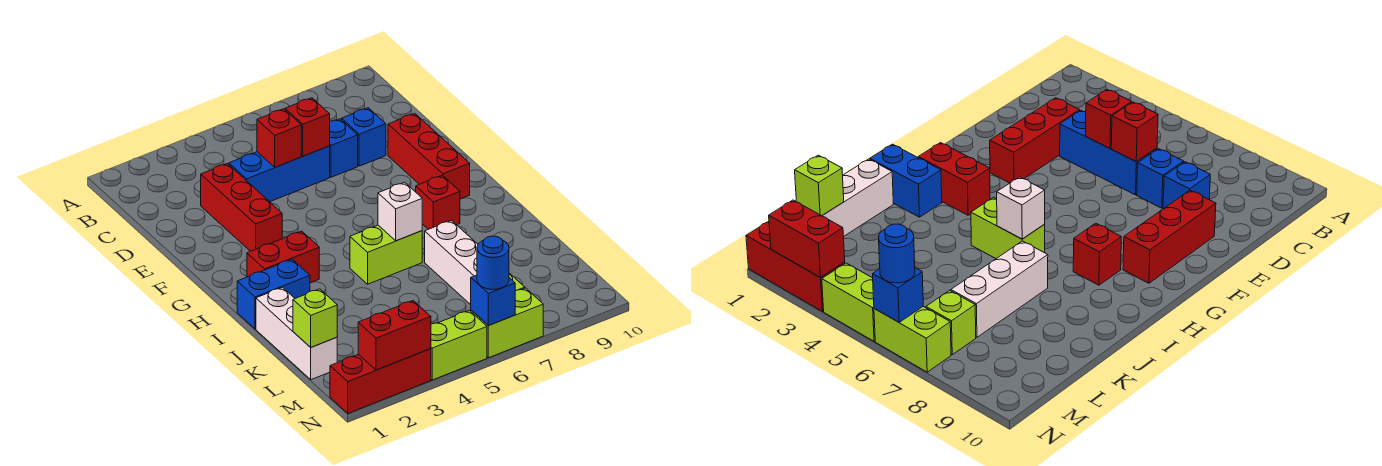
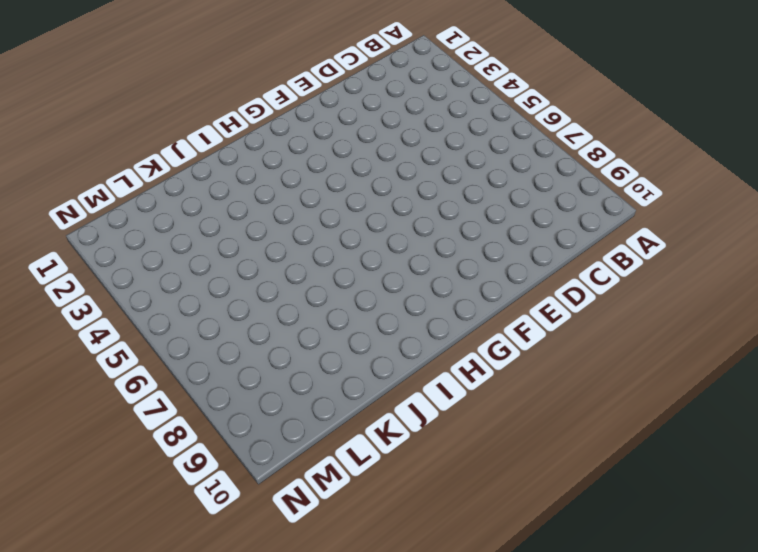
none -> red brick D3:F3 level 1
none -> blue brick D4:D6 level 1
none -> blue brick D7 level 1

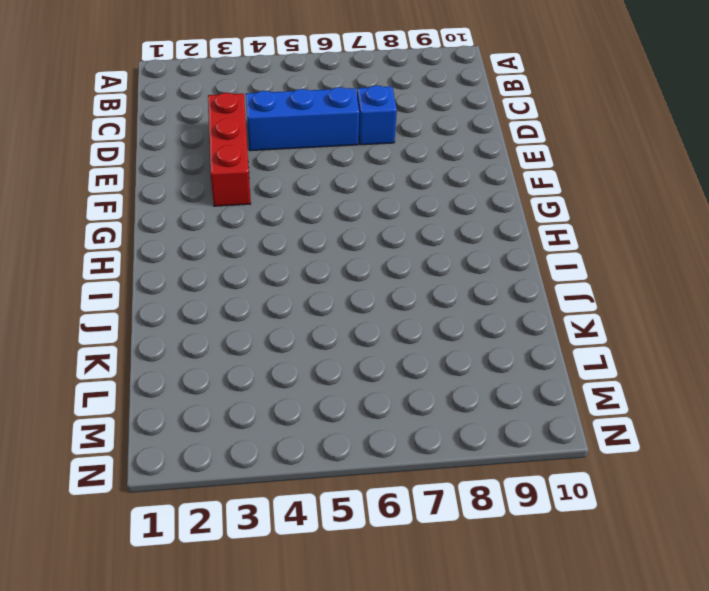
none -> blue brick D8 level 1
none -> red brick E9:G9 level 1
none -> red brick H2:H3 level 1

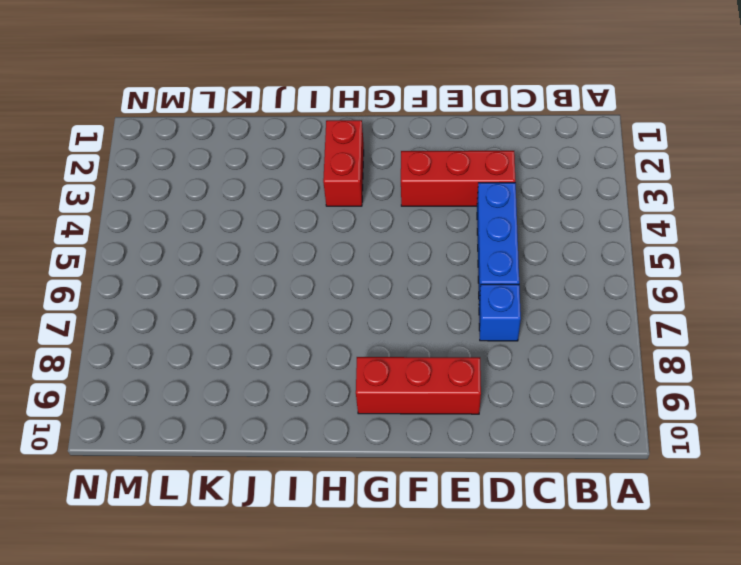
none -> blue brick D8 level 1
none -> red brick H8 level 1
none -> blue brick I1:I2 level 1

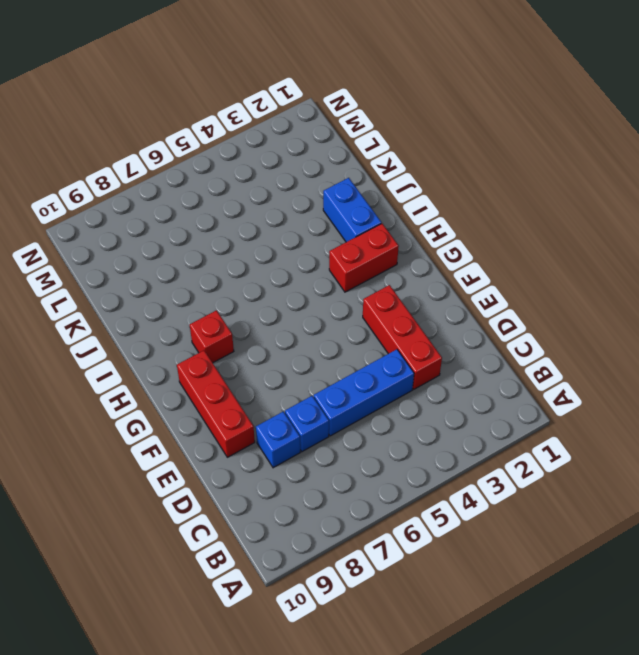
blue brick I2:J2 level 1 -> blue brick I1:I2 level 1
none -> lime brick I5:I6 level 1
none -> white brick J1:L1 level 1
none -> white brick J7:L7 level 1

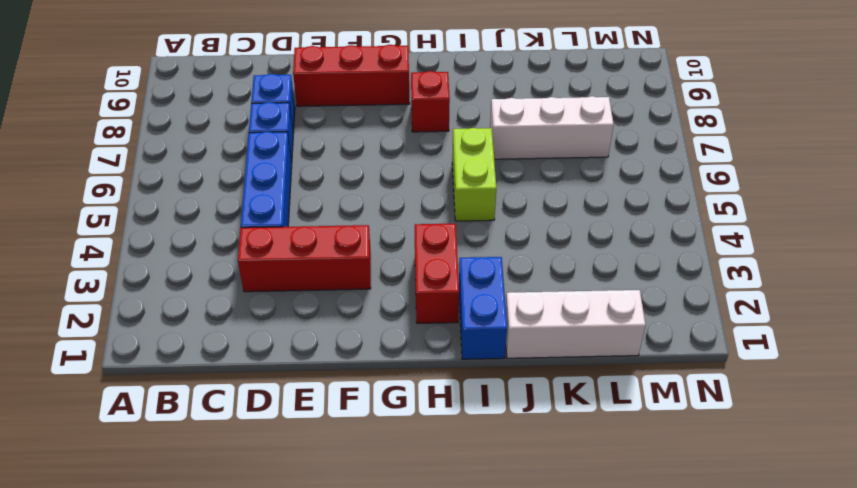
none -> lime brick M7 level 1
none -> red brick N1:N3 level 1
none -> lime brick N4:N5 level 1

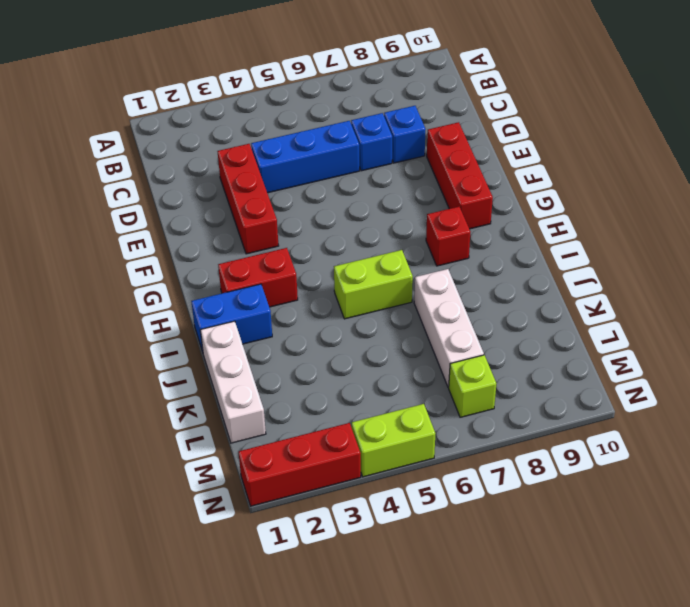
none -> lime brick N6:N7 level 1
none -> red brick D5 level 2
none -> red brick D6 level 2

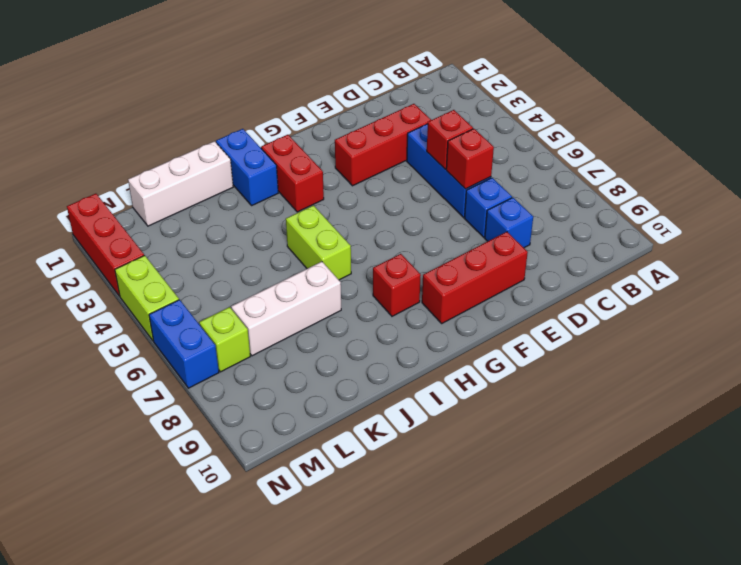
blue brick N6:N7 level 1 -> lime brick N6:N7 level 1
none -> white brick I6 level 2
none -> lime brick L1 level 2
none -> red brick N2:N3 level 2

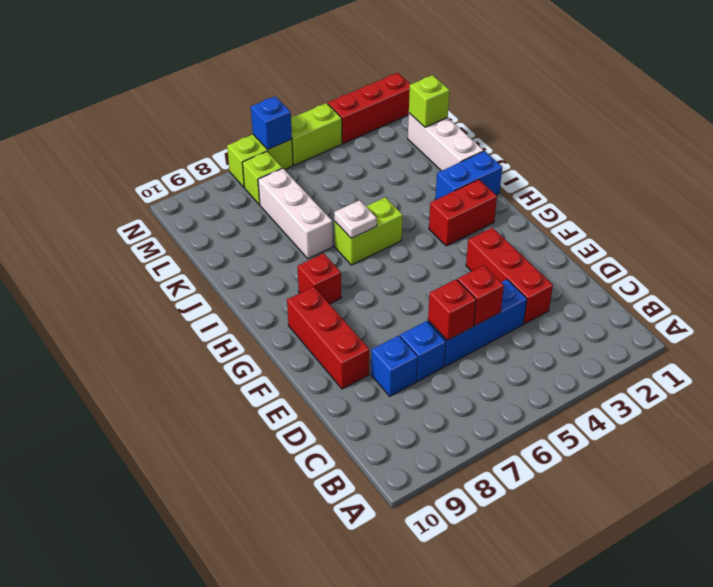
white plate I6 level 2 -> white brick I6 level 2
none -> red brick N2:N3 level 2
none -> blue round brick N6 level 3

